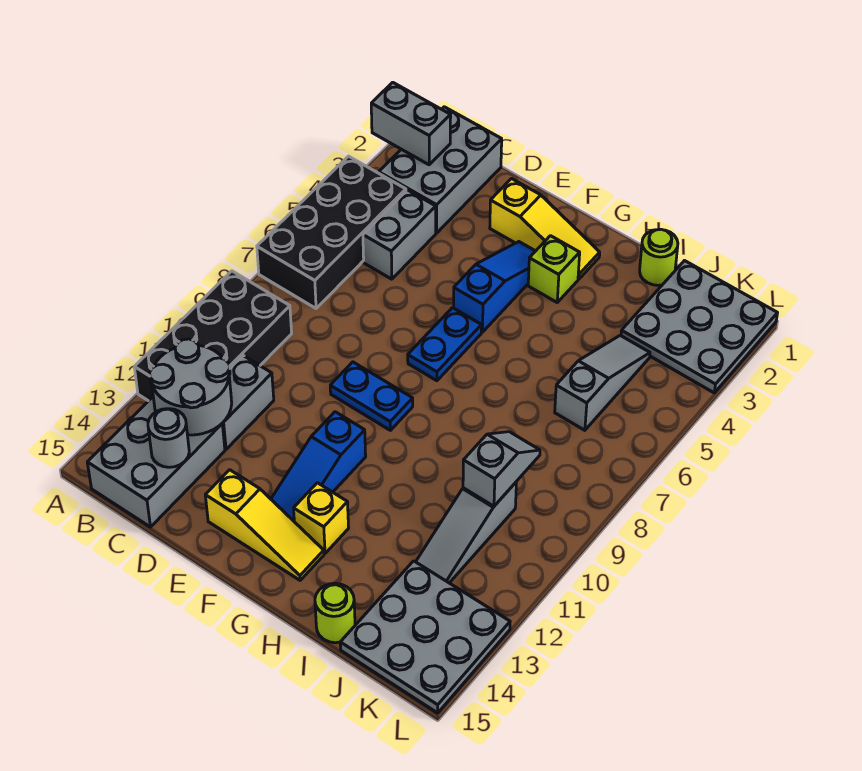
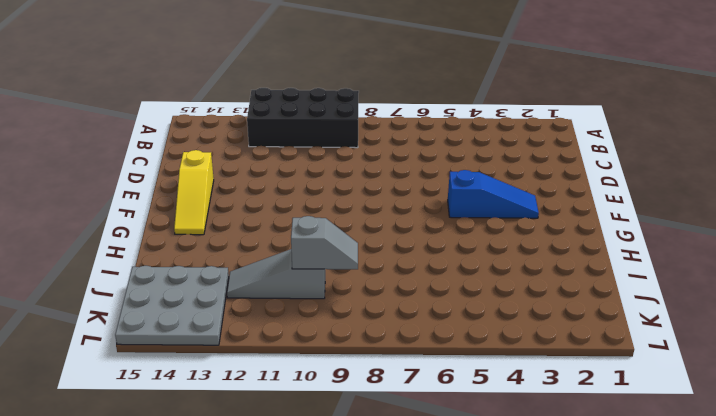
none -> black brick A4:B7 level 1
none -> grey brick B1:C3 level 1
none -> grey brick B13:C15 level 1

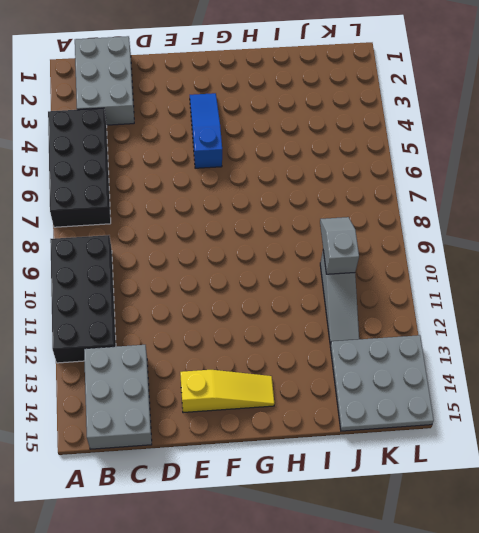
none -> grey brick C4:C5 level 1
none -> grey brick C11:C12 level 1
none -> yellow slope E2:G2 level 1 top E

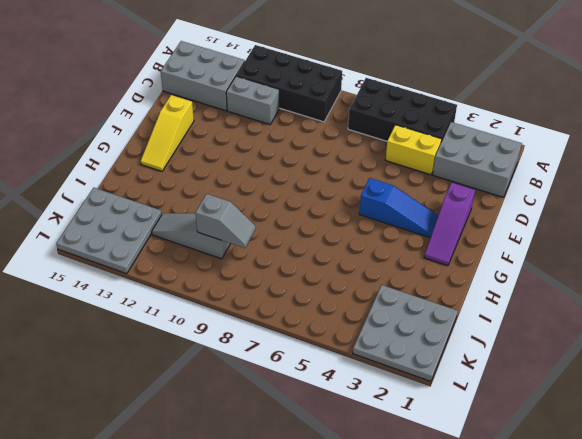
yellow brick C4:C5 level 1 -> grey brick C4:C5 level 1
purple slope E2:G2 level 1 top E -> yellow slope E2:G2 level 1 top E
none -> blue plate E9:F9 level 1
none -> blue plate F6:F7 level 1
none -> blue slope F11:F13 level 1 top 11

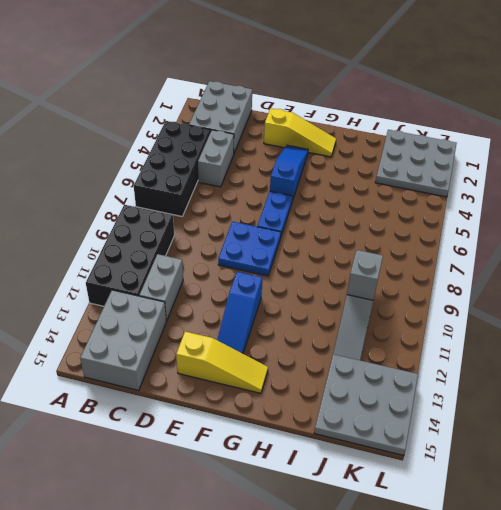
blue plate E8:F9 level 1 -> blue plate E9:F9 level 1
none -> lime brick G3 level 1
none -> yellow brick G13 level 1
none -> lime round brick I1 level 1

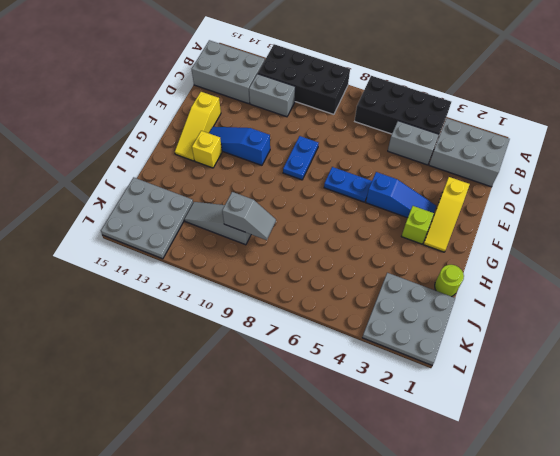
none -> lime round brick I15 level 1
none -> grey slope J4:J6 level 1 top 6
none -> grey brick A2:B2 level 2

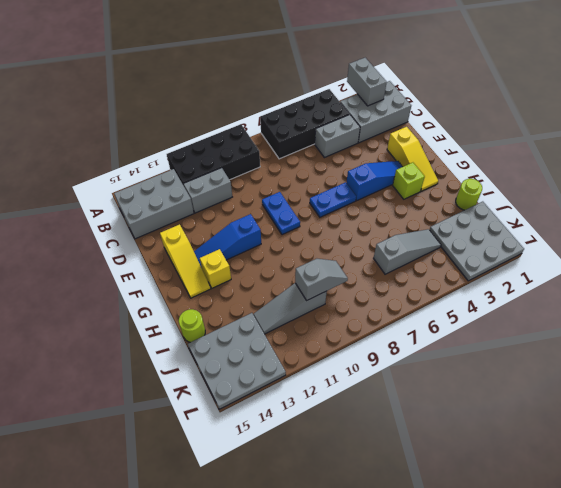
none -> grey round brick B12:C13 level 2
none -> grey round brick C14 level 2

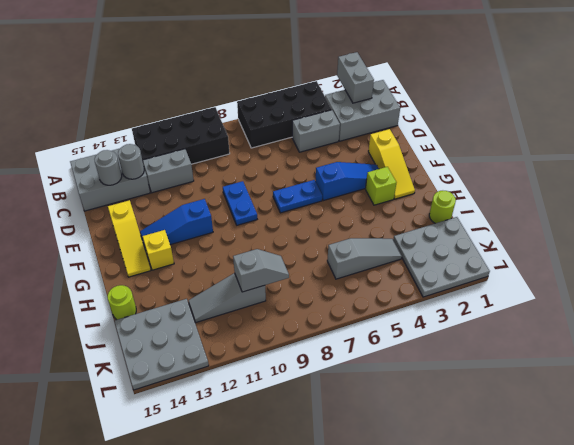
grey round brick C13 level 2 -> grey round brick B12:C13 level 2

